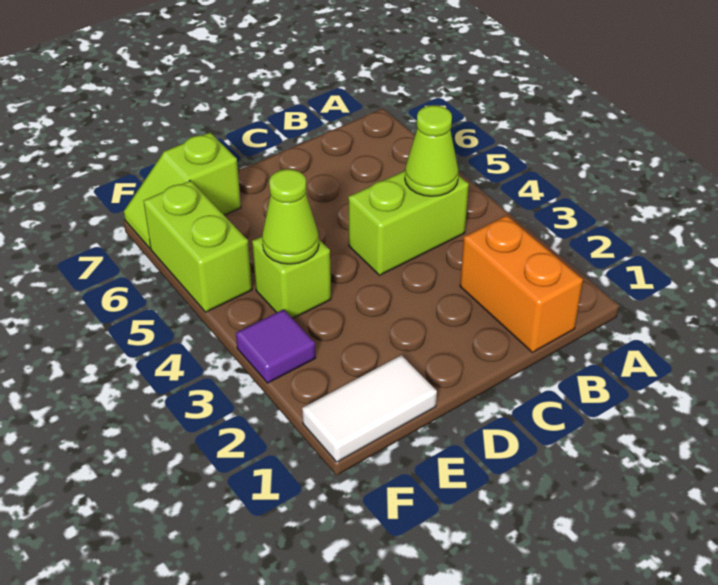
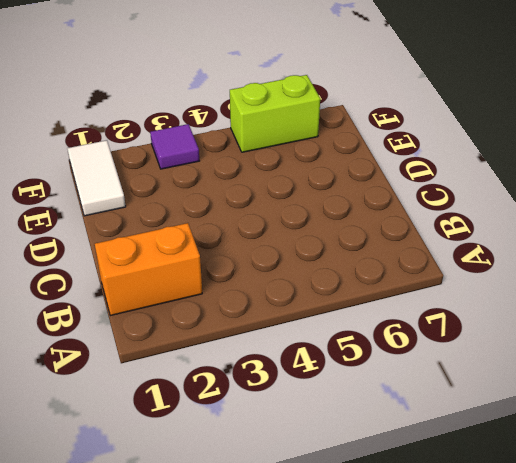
none -> lime brick B4:C4 level 1
none -> lime brick E4 level 1

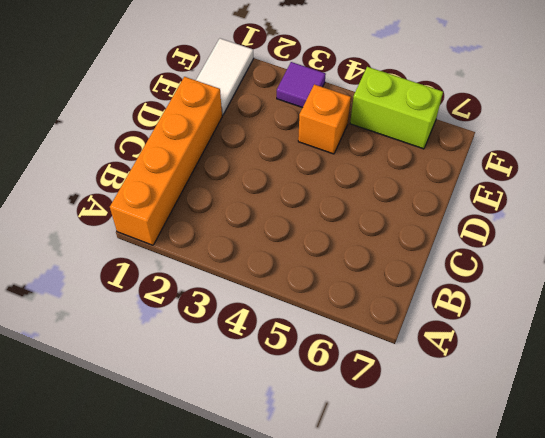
orange brick A1:D1 level 1 -> orange brick B1:B2 level 1
orange brick E4 level 1 -> lime brick E4 level 1
none -> lime brick B4:C4 level 1
none -> lime slope E7:F7 level 1 top E

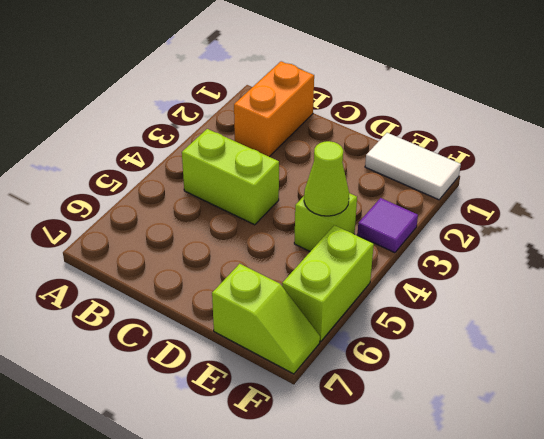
none -> lime cone B4 level 2

